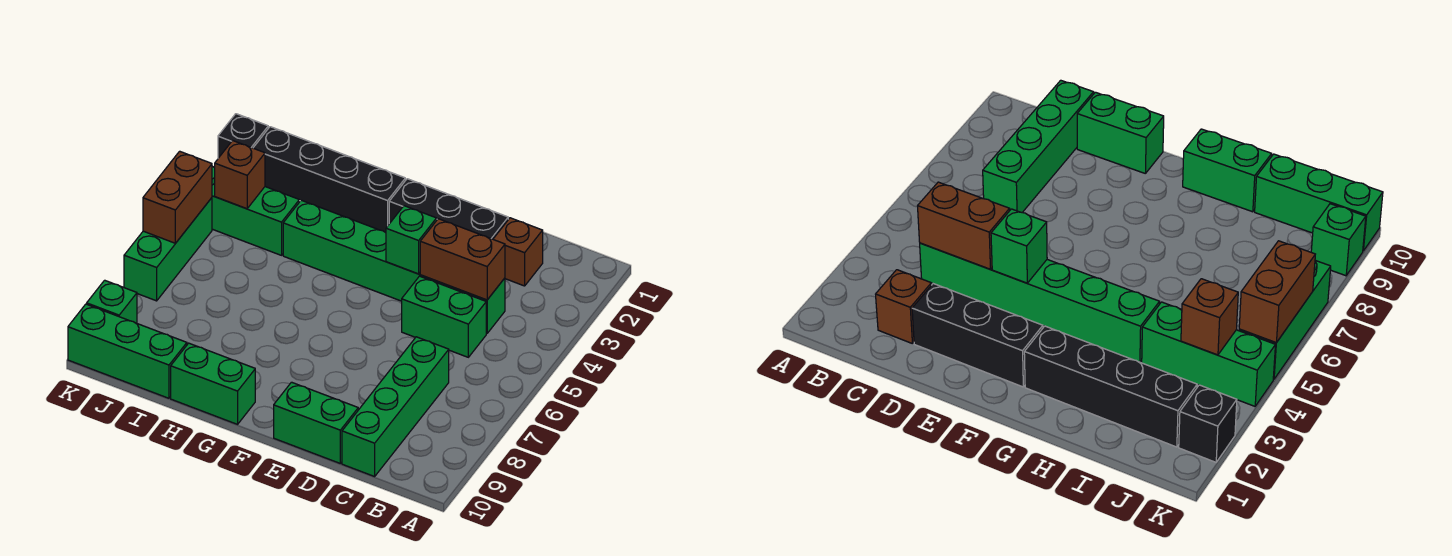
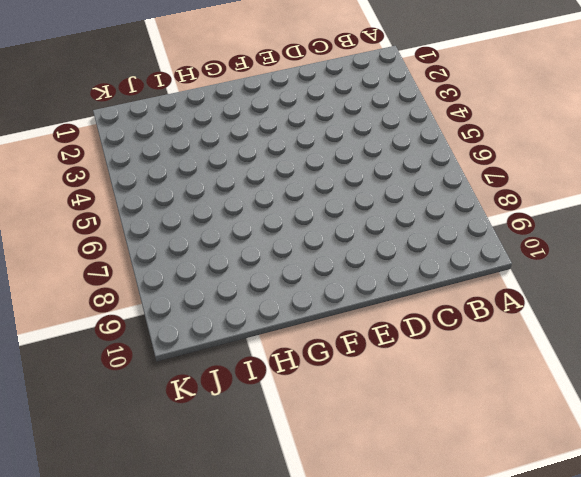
none -> brown brick C2 level 1
none -> green brick C4:H4 level 1
none -> green brick C5:D5 level 1

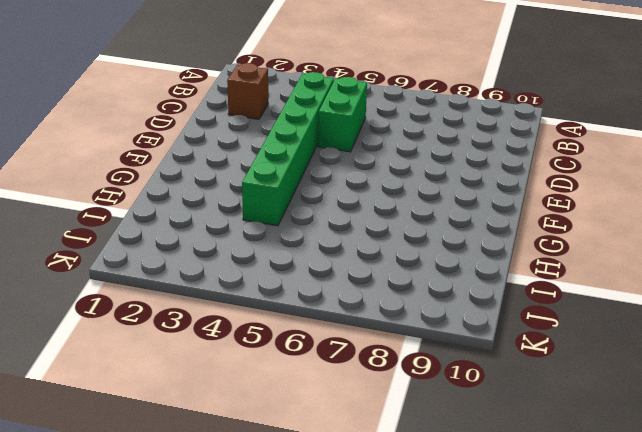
none -> green brick C7:C10 level 1
none -> black brick D2:F2 level 1
none -> green brick D10:E10 level 1

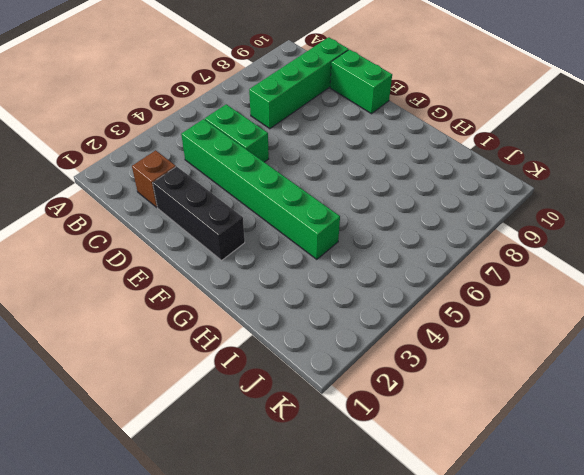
none -> black brick G2:J2 level 1
none -> green brick G10:H10 level 1
none -> green brick I4:K4 level 1

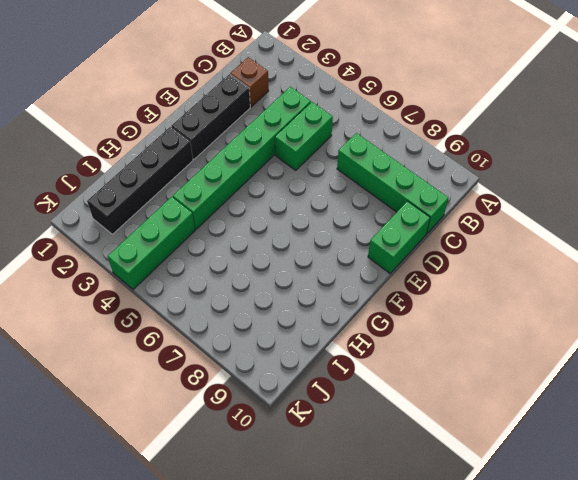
none -> green brick G10:H10 level 1
none -> green brick I10:K10 level 1
none -> black brick K2 level 1

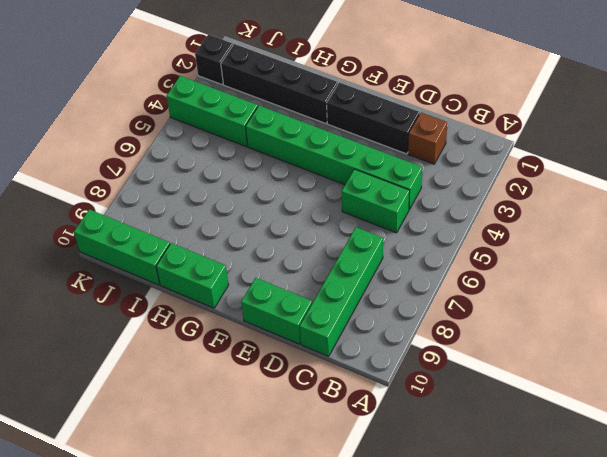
none -> green brick K5:K7 level 1
none -> green brick K9 level 1
none -> brown brick C4:D4 level 2

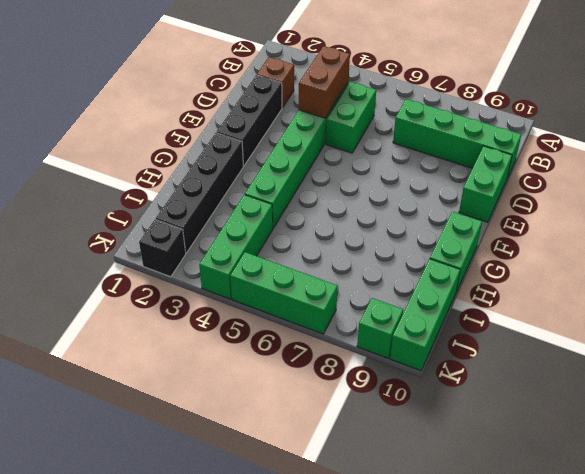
none -> green brick E4 level 2
none -> brown brick J4 level 2
none -> brown brick K5:K6 level 2

